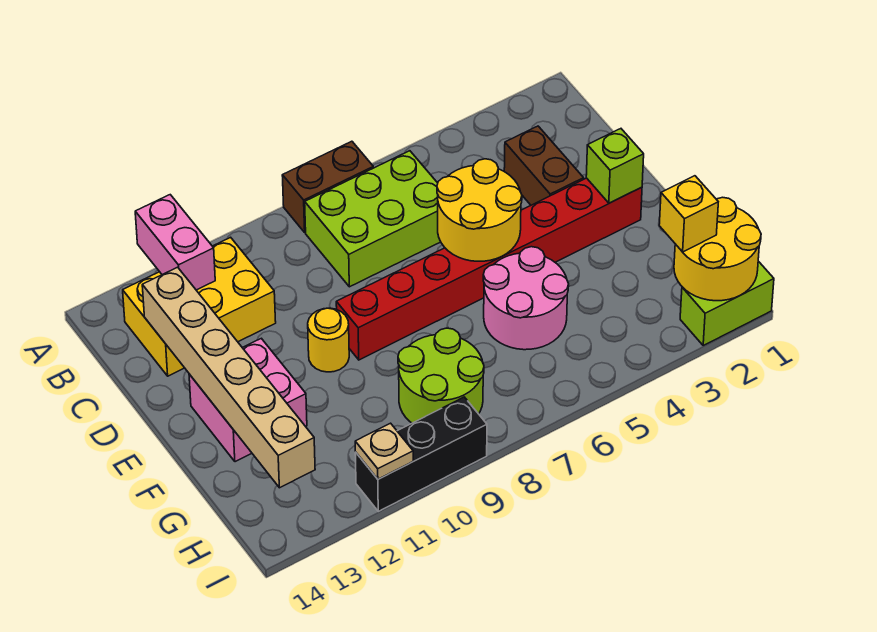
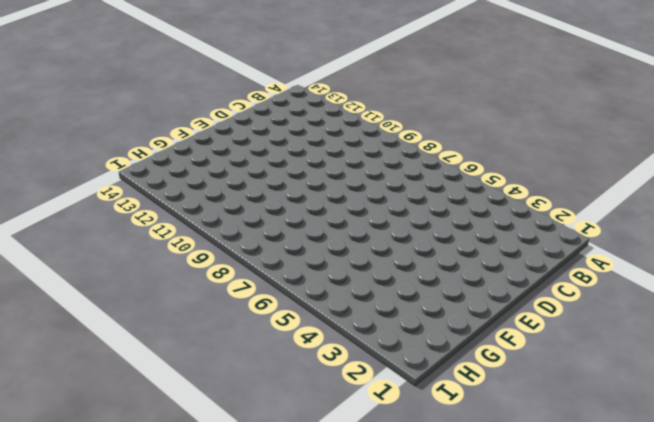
none -> brown brick A7:A8 level 1
none -> lime brick B6:C8 level 1
none -> yellow brick B11:C13 level 1

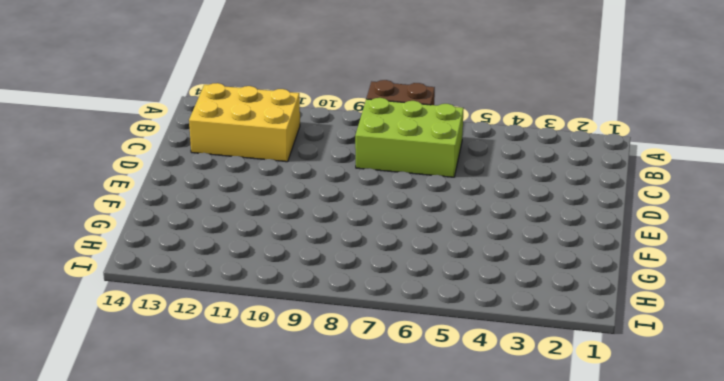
none -> brown brick C3:D3 level 1
none -> red brick E2:E9 level 1
none -> yellow round brick E10 level 1

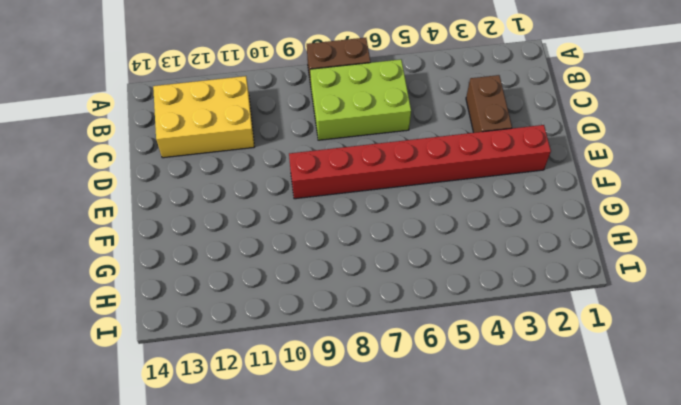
none -> yellow round brick E10 level 1
none -> pink brick E12:F13 level 1
none -> pink round brick F5:G6 level 1

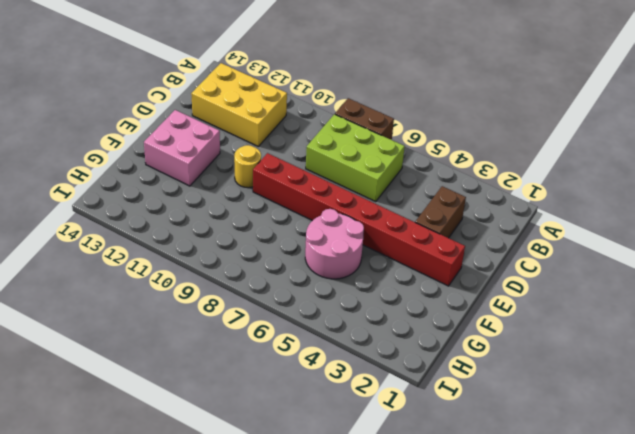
none -> lime round brick G8:H9 level 1
none -> lime brick I1:I2 level 1
none -> black brick I9:I11 level 1

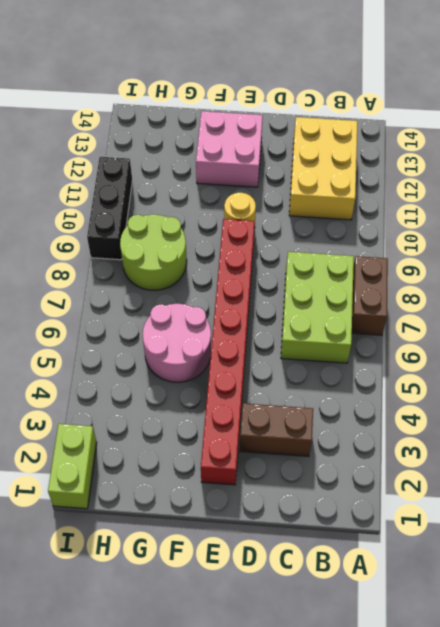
none -> pink brick A12:B12 level 2
none -> tan brick C13:H13 level 2
none -> yellow round brick D5:E6 level 2

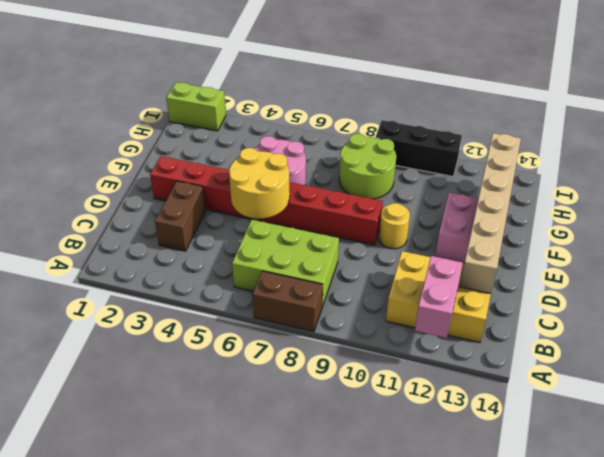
none -> lime brick E2 level 2
none -> yellow round brick H1:I2 level 2
none -> tan plate I11 level 2

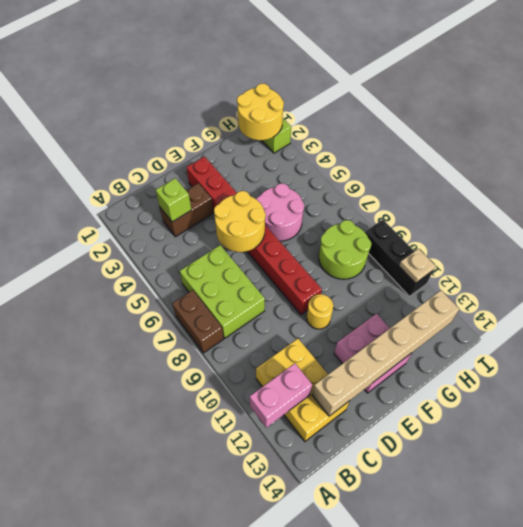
lime brick C3 level 2 -> lime brick E2 level 2
none -> yellow brick H2 level 3

